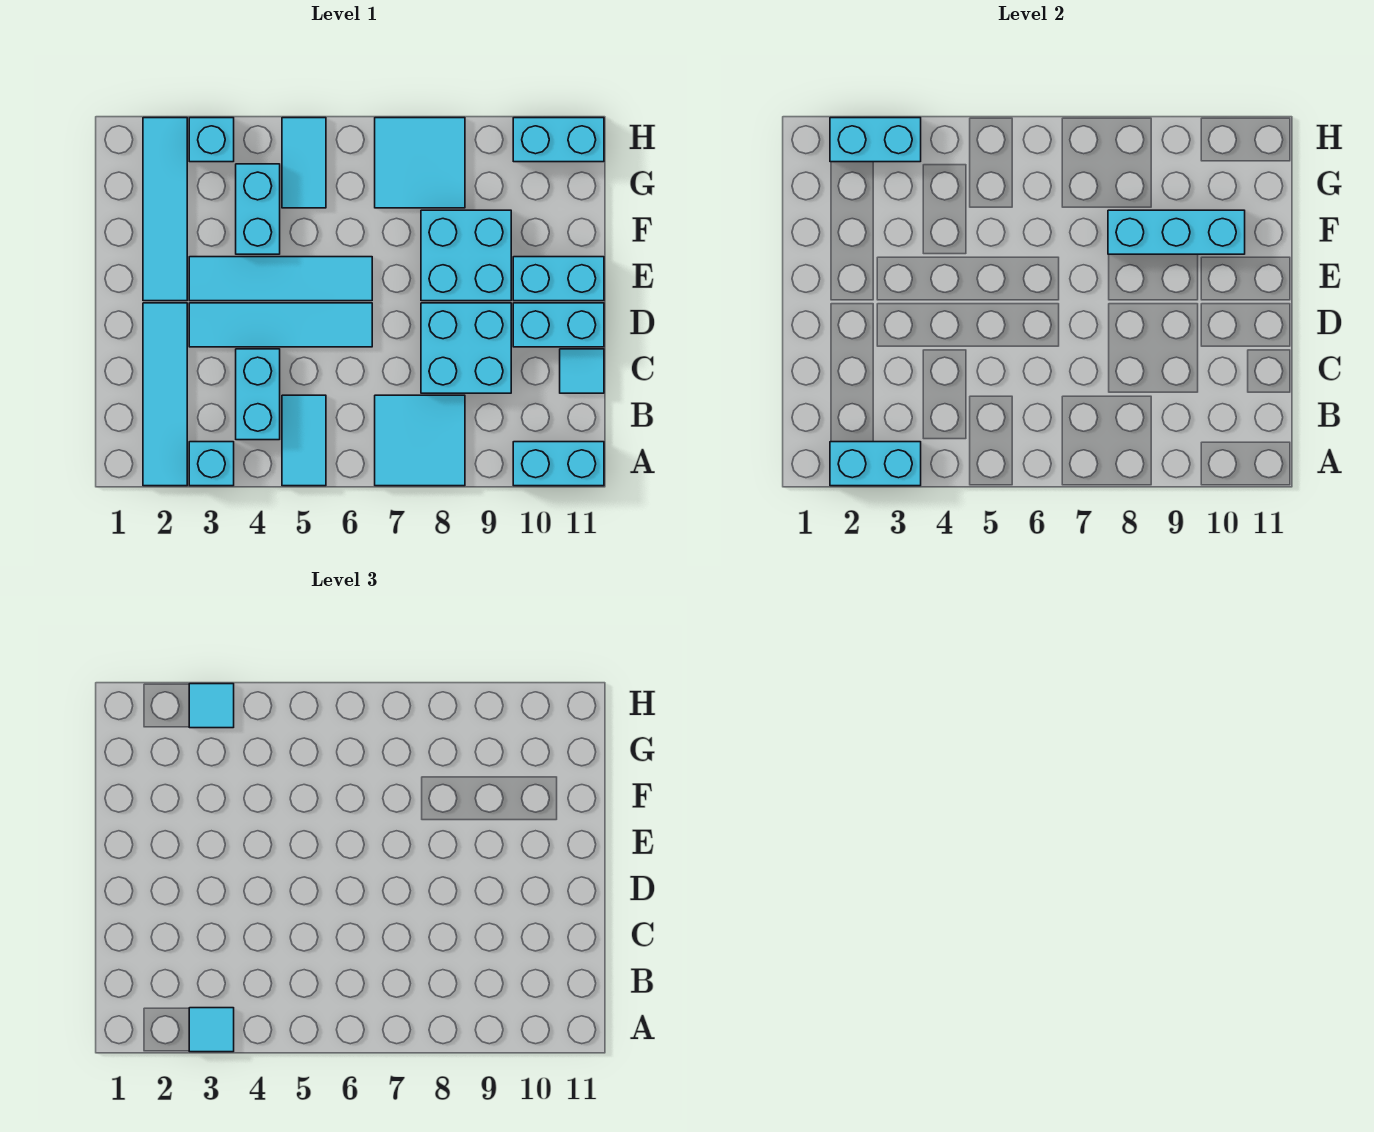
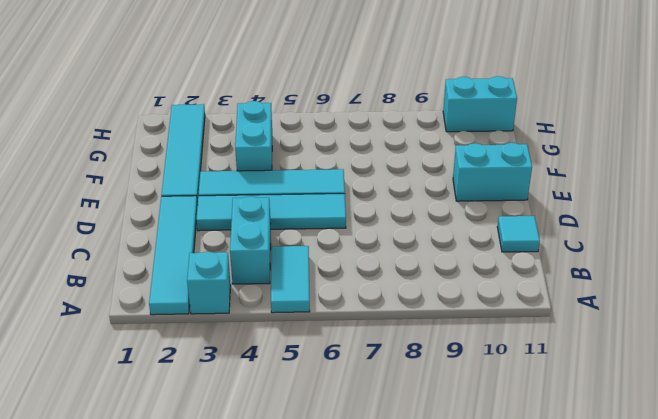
none -> cyan tile A7:B8 level 1
none -> cyan brick A10:A11 level 1
none -> cyan brick C8:D9 level 1

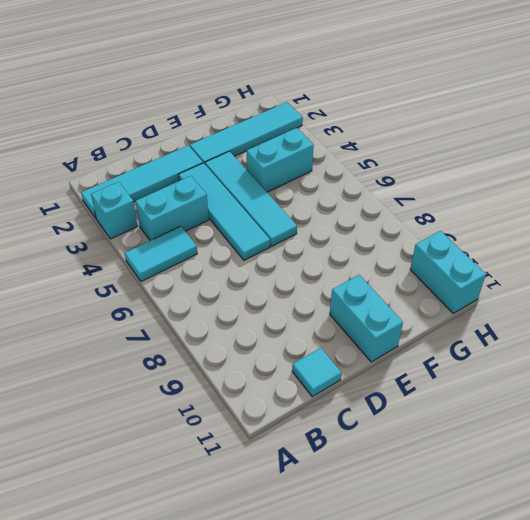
none -> cyan tile A7:B8 level 1
none -> cyan brick A10:A11 level 1
none -> cyan brick C8:D9 level 1

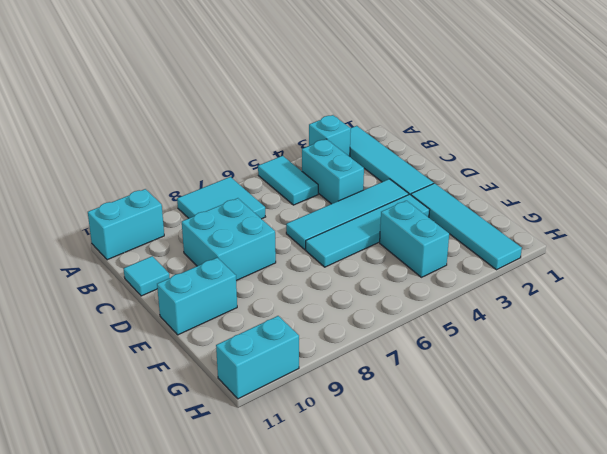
none -> cyan brick D10:D11 level 1
none -> cyan brick E8:F9 level 1
none -> cyan tile G5:H5 level 1

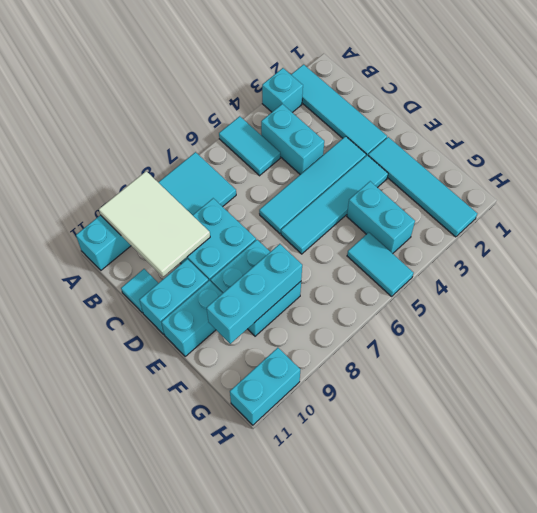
white tile A9:C10 level 2 -> none
none -> cyan tile G7:H8 level 1
none -> cyan brick H3 level 1
none -> cyan brick A2:A3 level 2

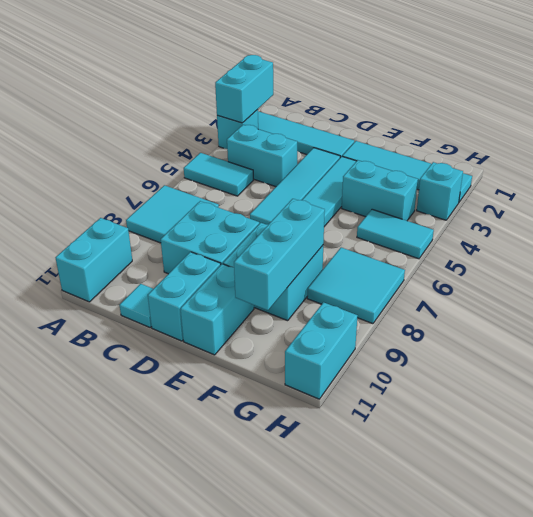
none -> cyan brick H2:H3 level 2
none -> cyan tile A3 level 3
none -> cyan tile H3 level 3

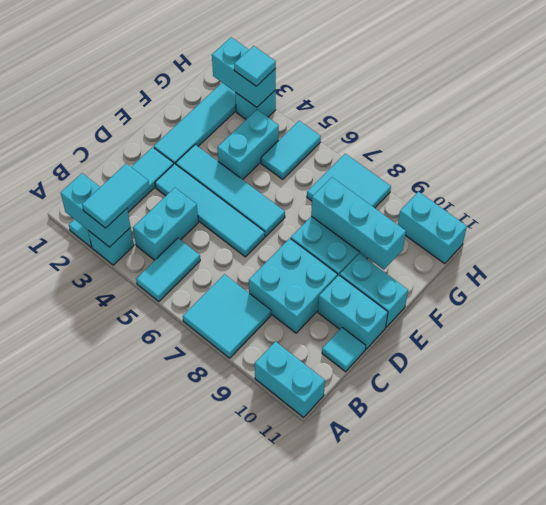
cyan tile A3:B3 level 3 -> cyan tile A3 level 3

